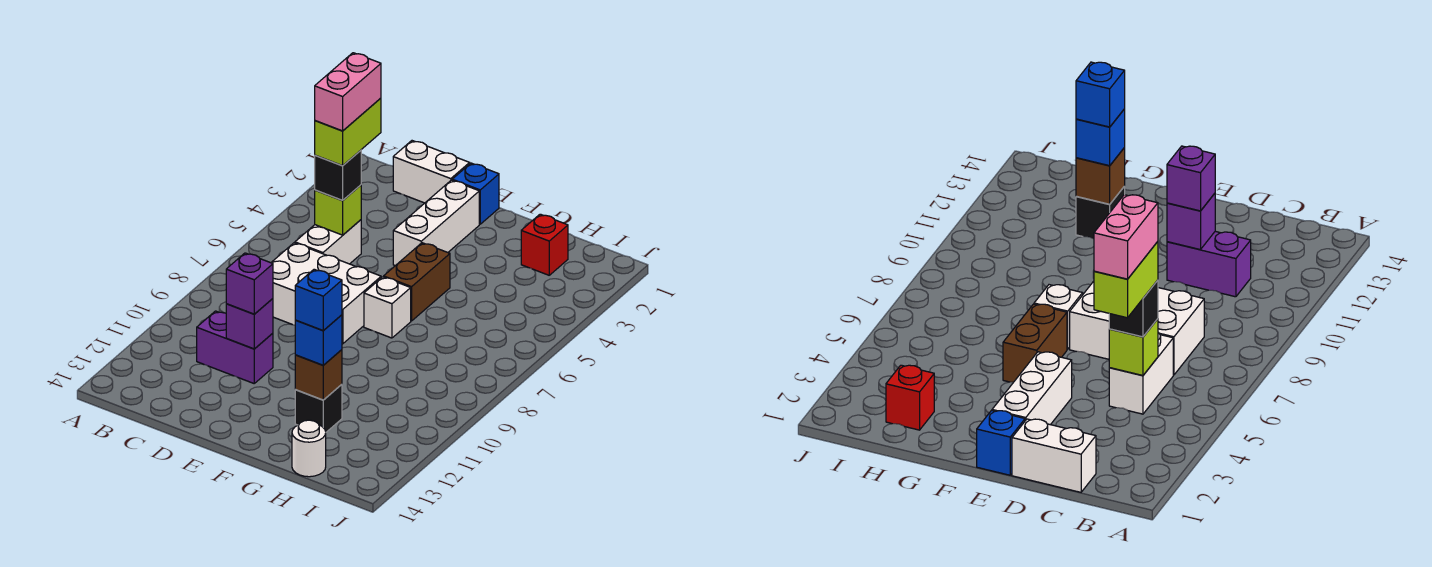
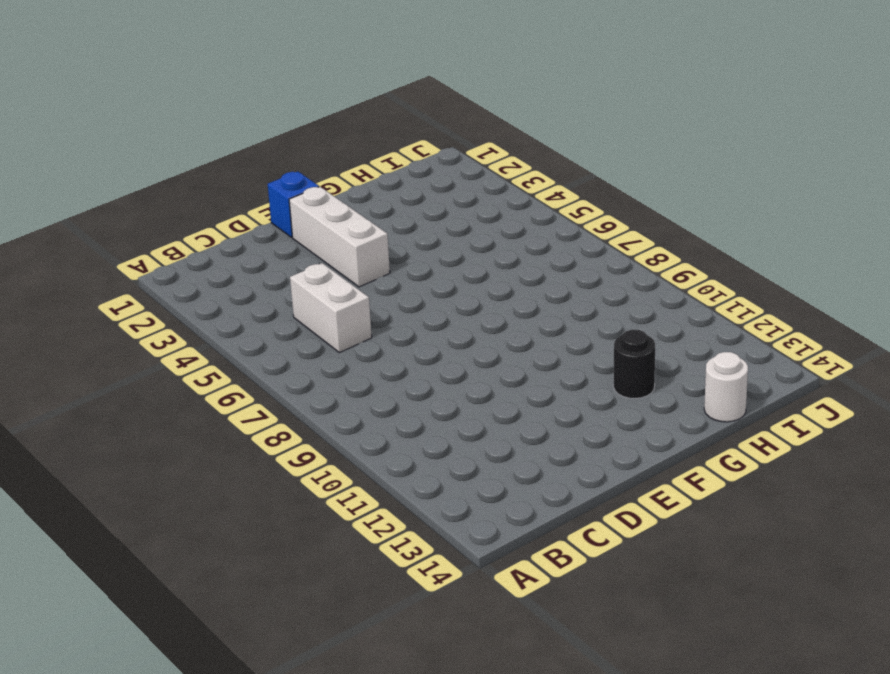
black round brick G12 level 1 -> black brick G12 level 1
none -> white brick C1:D1 level 1
none -> white brick C7:E8 level 1
none -> purple brick C11:D11 level 1

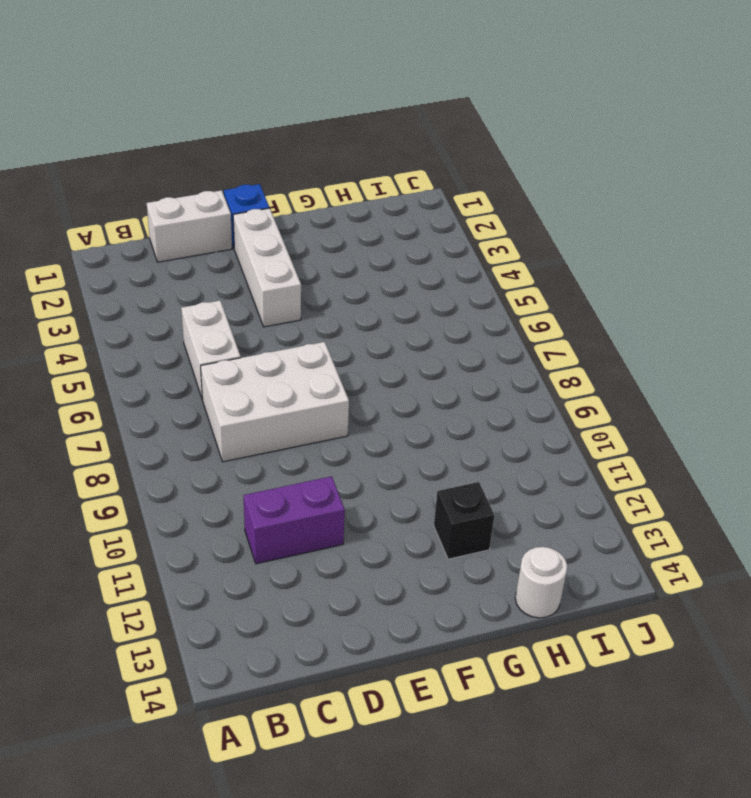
none -> brown brick F5:F6 level 1
none -> white brick F7 level 1
none -> red brick H2 level 1

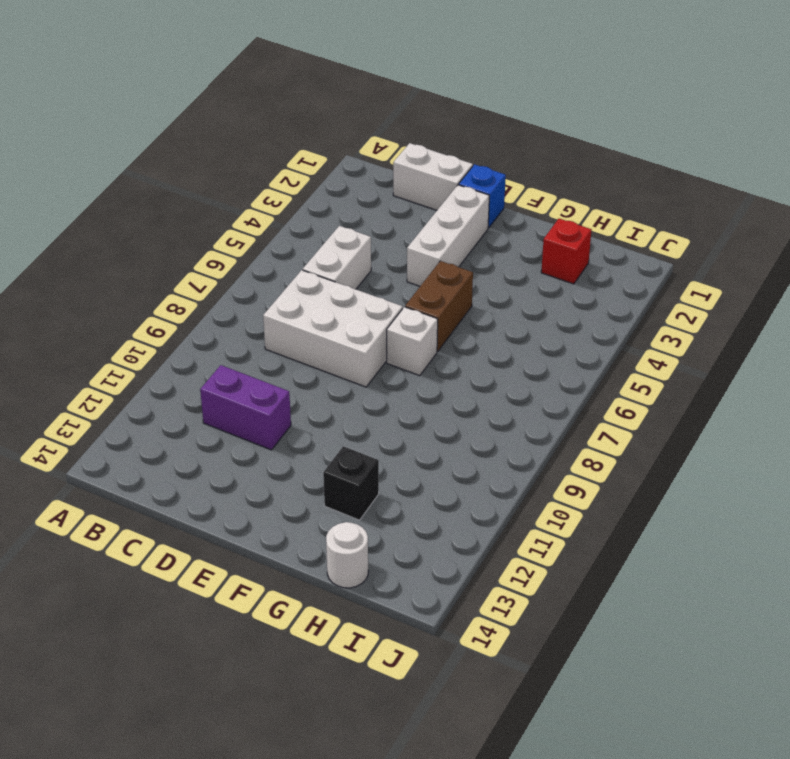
none -> lime brick C5 level 2
none -> purple brick D11 level 2
none -> brown brick G12 level 2

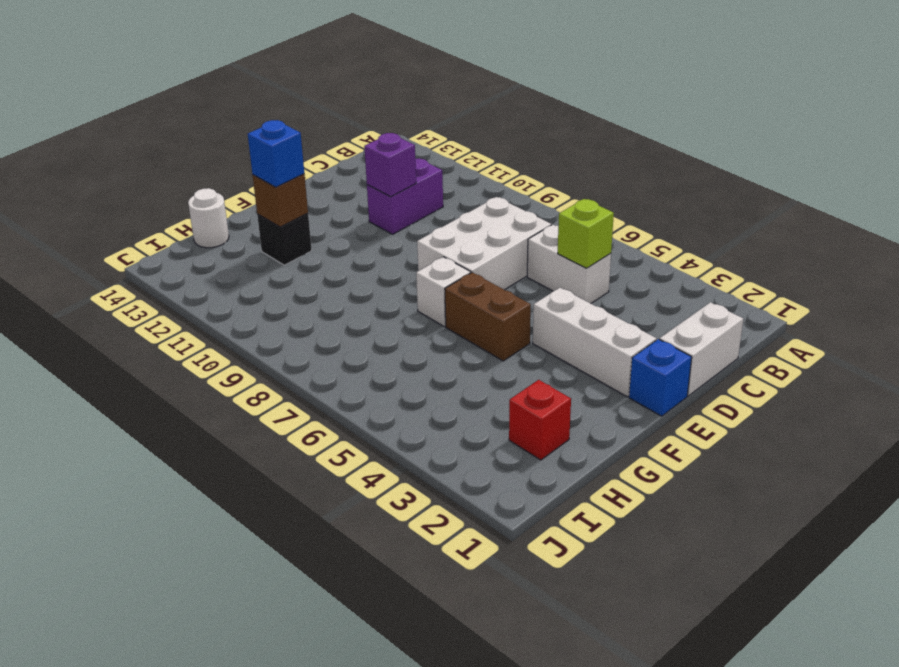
none -> black brick C5 level 3
none -> purple brick D11 level 3
none -> lime brick C4:C5 level 4

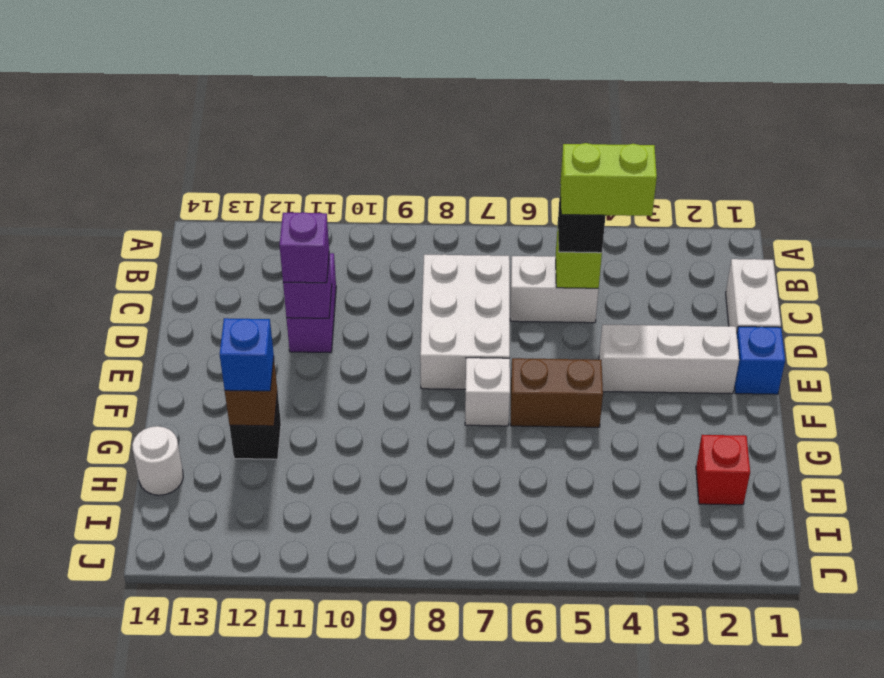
none -> blue brick G12 level 4
none -> pink brick C4:C5 level 5

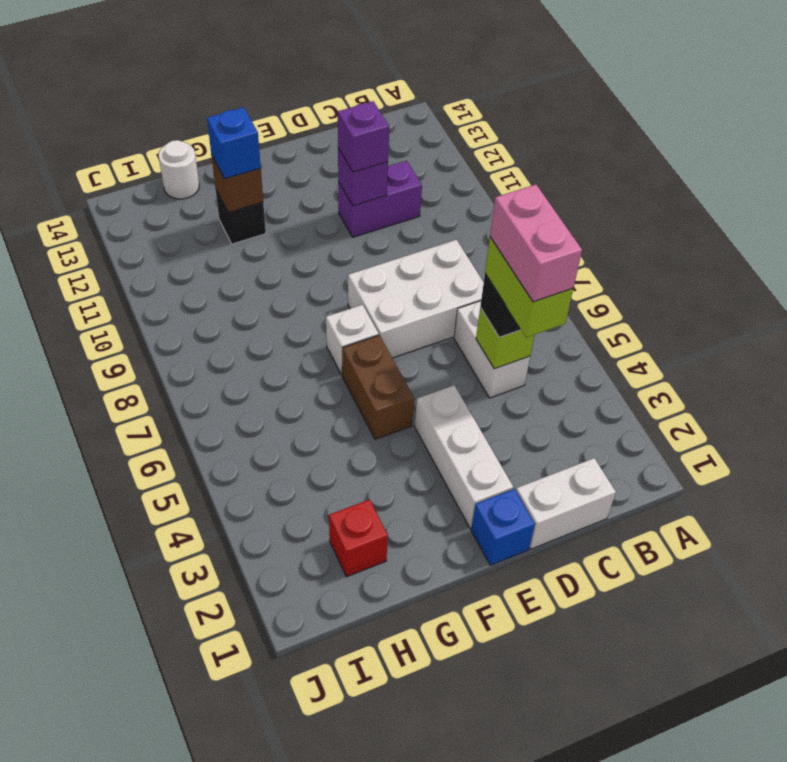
none -> blue brick G12 level 4

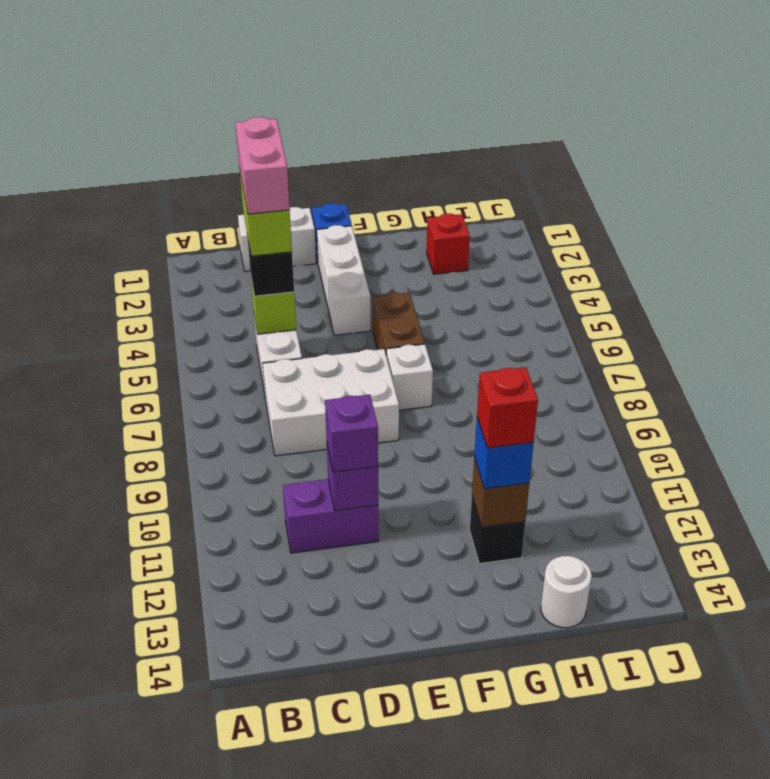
red brick G12 level 4 -> blue brick G12 level 4

